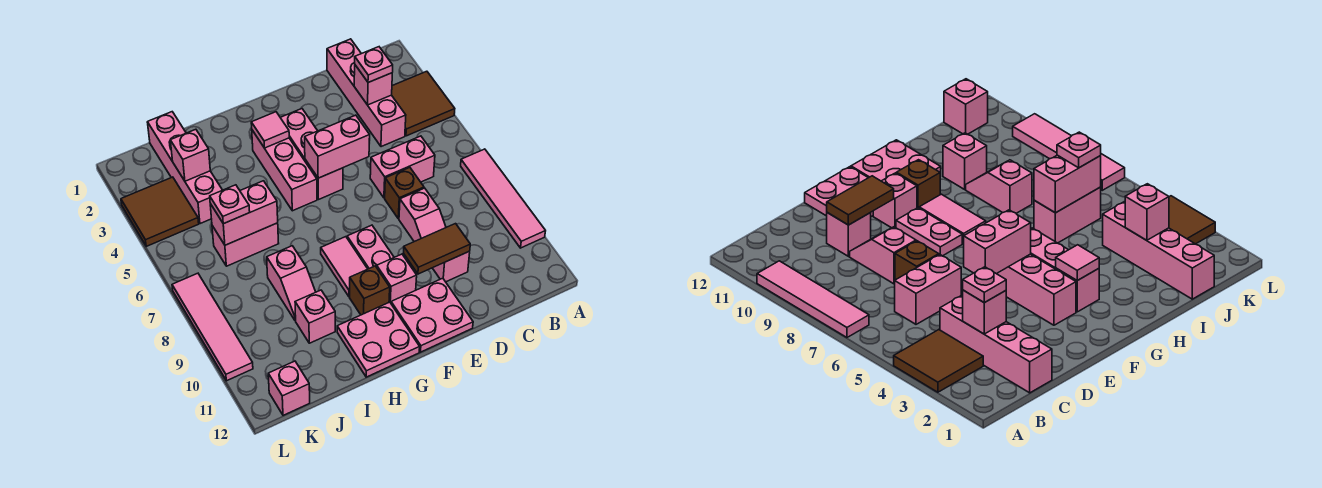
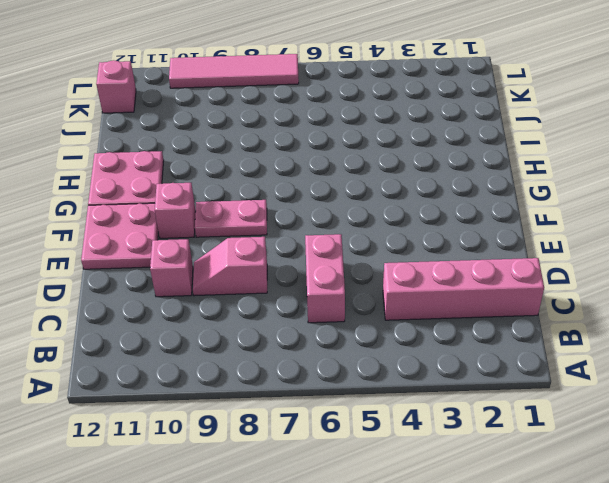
none -> brown tile A3:B4 level 1
none -> pink tile A7:A10 level 1
none -> brown brick D7 level 1
none -> pink brick F3:F5 level 1

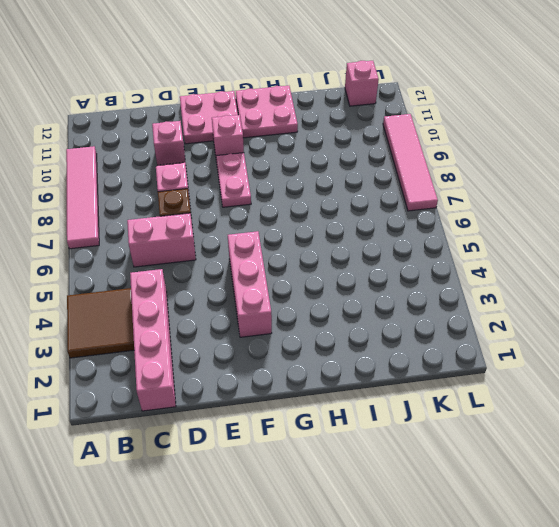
none -> pink brick G3:G5 level 1
none -> pink tile G8:G9 level 1
none -> brown brick G10 level 1
none -> pink brick I6:J6 level 1

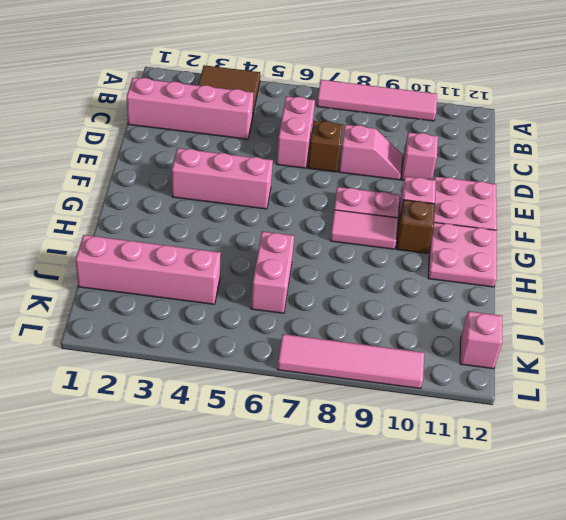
none -> pink brick G3:G5 level 1
none -> pink slope I8:I9 level 1 top 8
none -> pink brick I10 level 1
none -> brown tile K3:L4 level 1

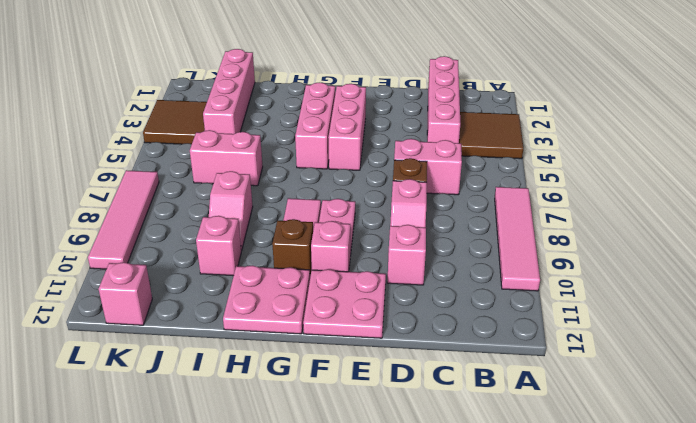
none -> pink brick C3 level 2
none -> brown tile D10:E10 level 2
none -> pink brick E5:F5 level 2
none -> pink tile G3 level 2

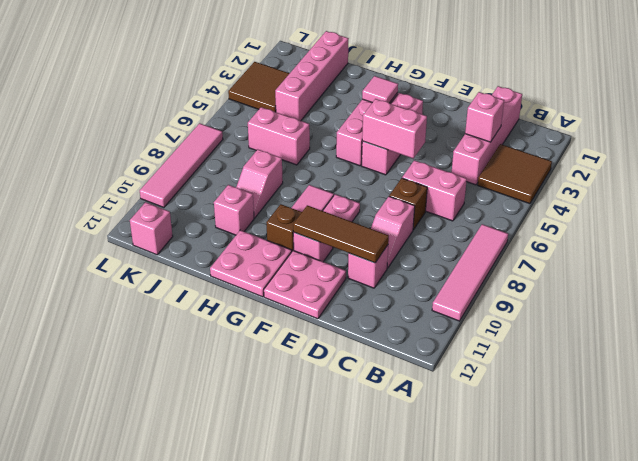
brown tile D10:F10 level 2 -> brown tile D10:E10 level 2
none -> pink brick I6:J6 level 2
none -> pink brick J3 level 2
none -> pink plate C3 level 3
none -> pink plate J6 level 3

